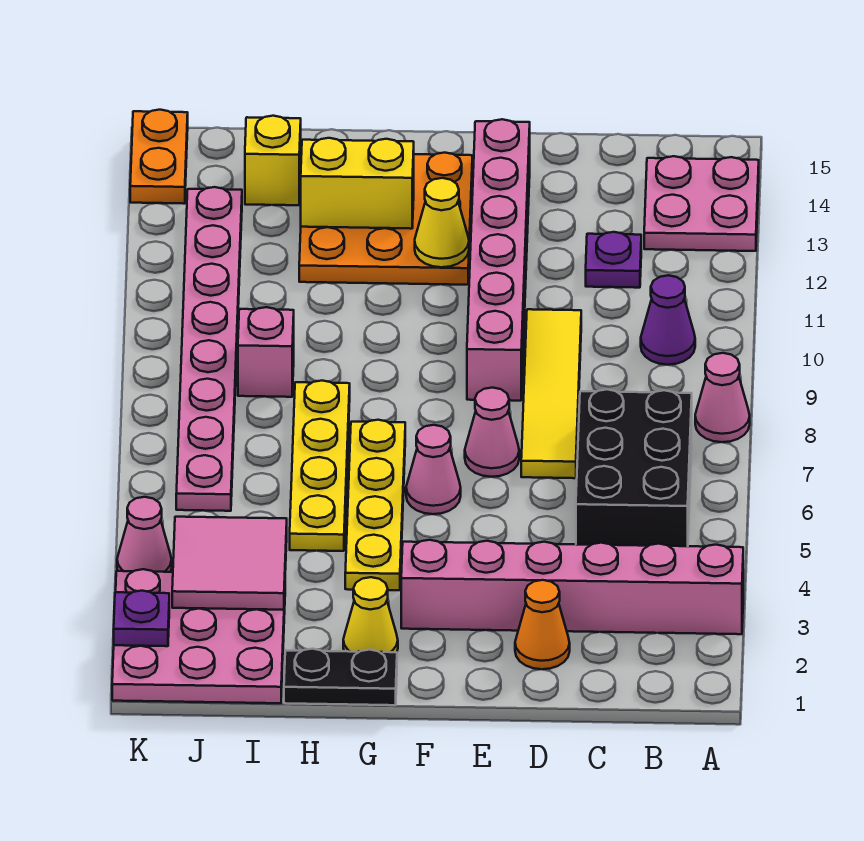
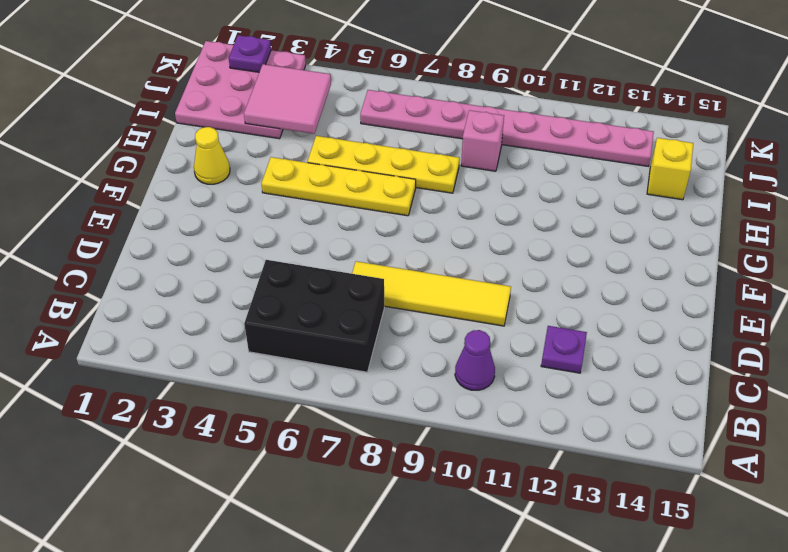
none -> pink brick A3:F3 level 1
none -> pink cone A8 level 1
none -> pink plate A13:B14 level 1

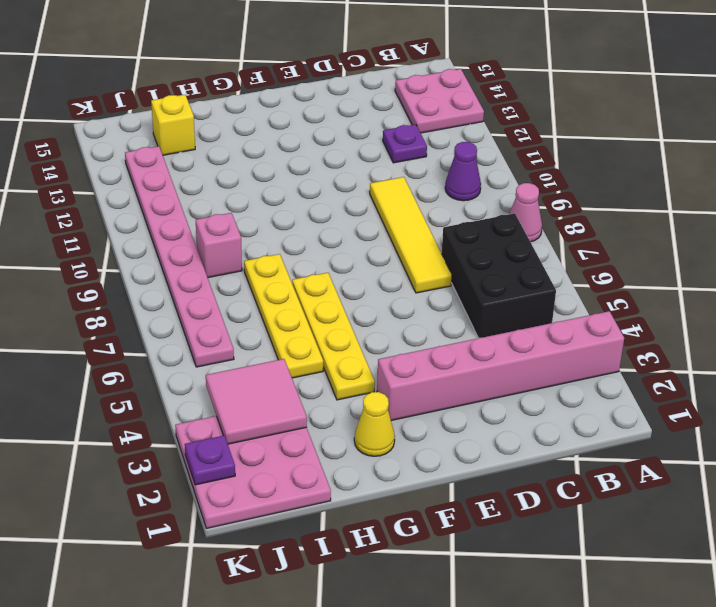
none -> orange cone D2 level 1
none -> pink cone E7 level 1
none -> pink brick E9:E14 level 1

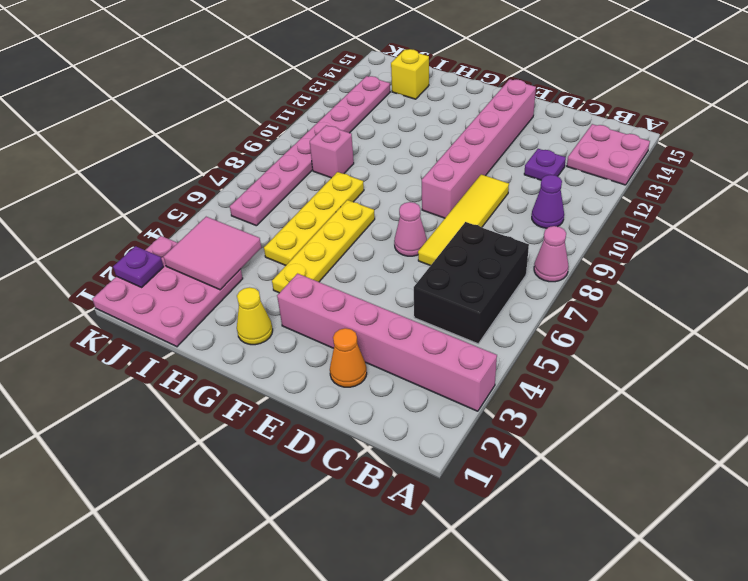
none -> pink cone F6 level 1
none -> orange plate F12:H14 level 1
none -> black plate G1:H1 level 1

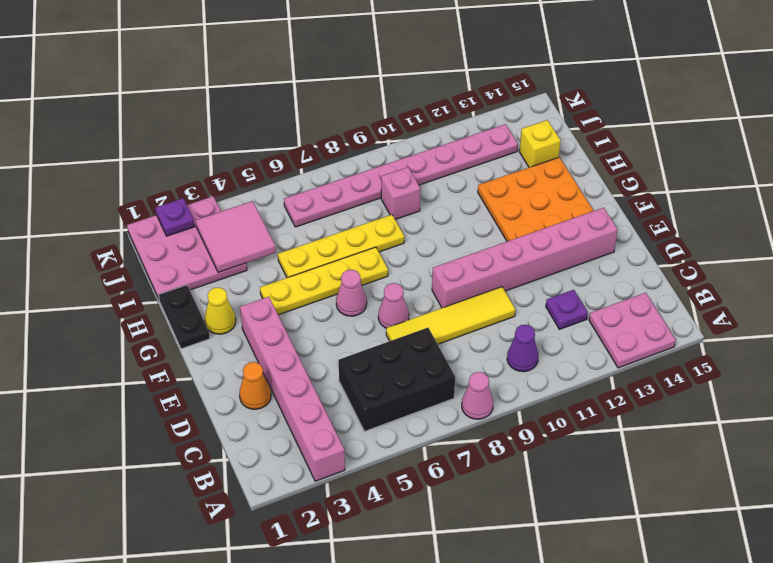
none -> pink cone K4 level 1
none -> orange plate K14:K15 level 1
none -> yellow cone F12 level 2

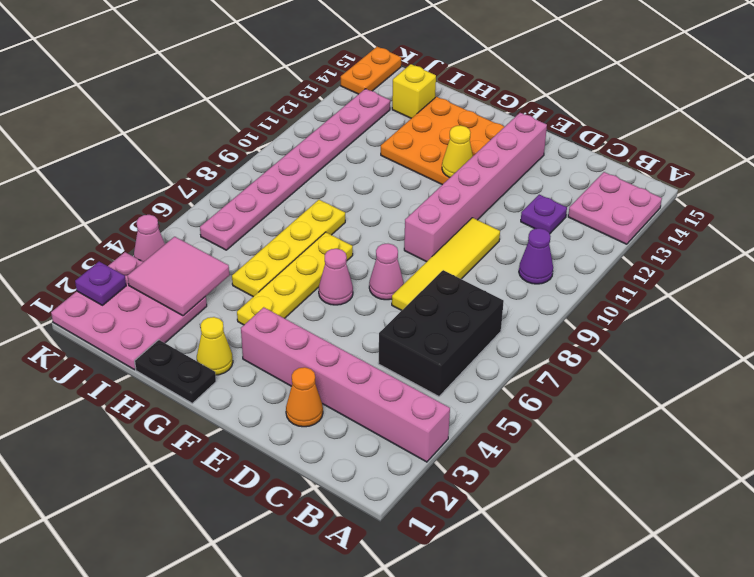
none -> pink cone A8 level 1
none -> pink brick I9 level 1
none -> yellow brick G13:H13 level 2

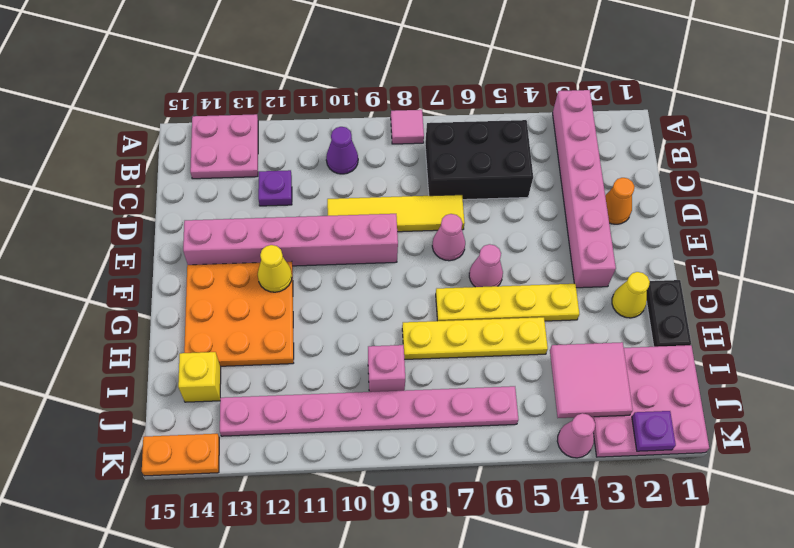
pink tile A8 level 1 -> pink cone A8 level 1
none -> yellow brick G13:H13 level 2

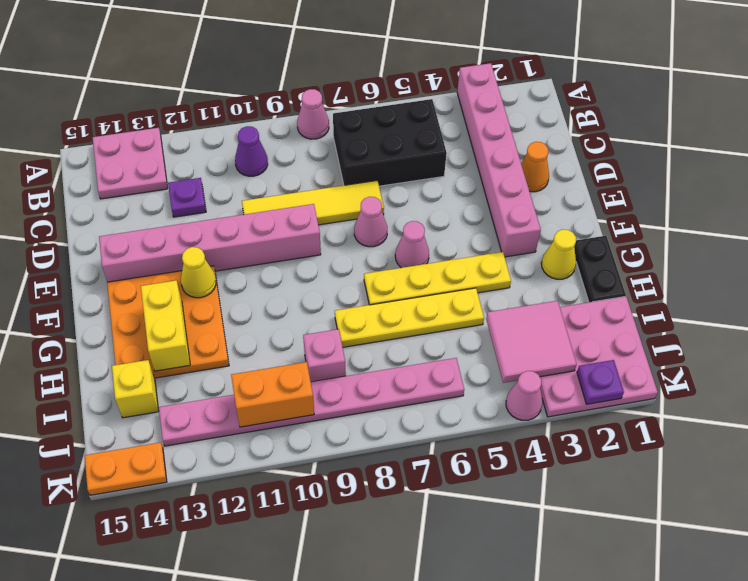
orange brick J10:J11 level 2 -> none

